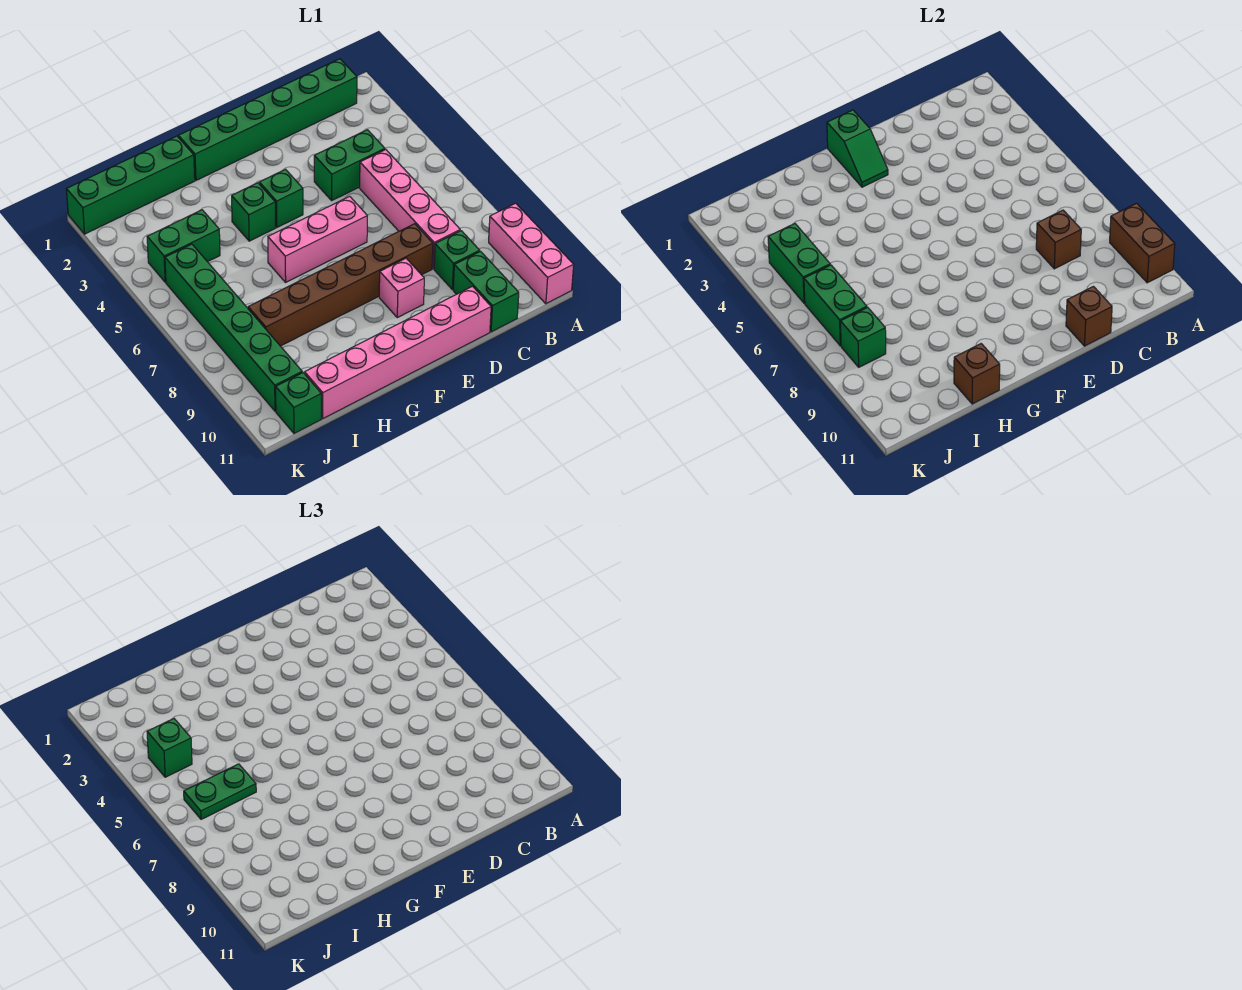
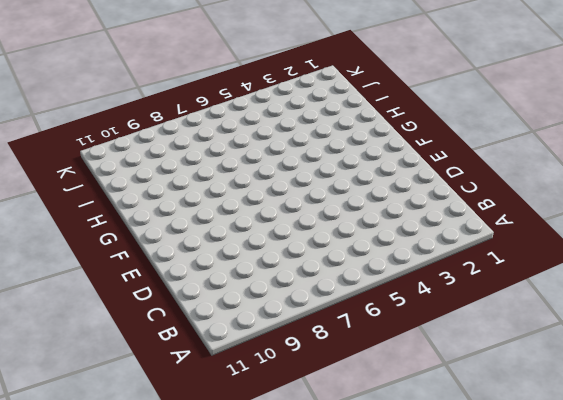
none -> pink brick A9:A11 level 1
none -> green brick B1:G1 level 1
none -> green brick C4:D4 level 1

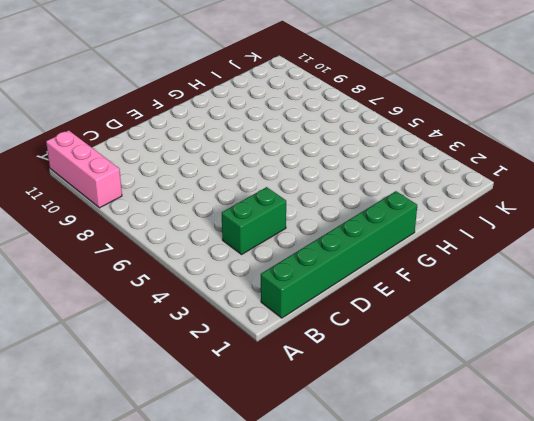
none -> pink brick C5:C8 level 1
none -> green brick C9 level 1
none -> green brick C10:C11 level 1

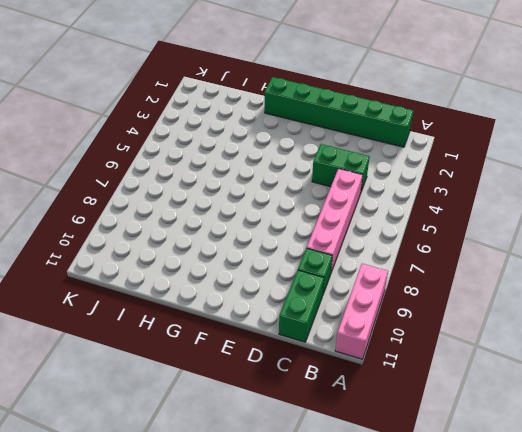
none -> brown brick D8:I8 level 1
none -> pink brick D11:I11 level 1
none -> pink brick E6:G6 level 1

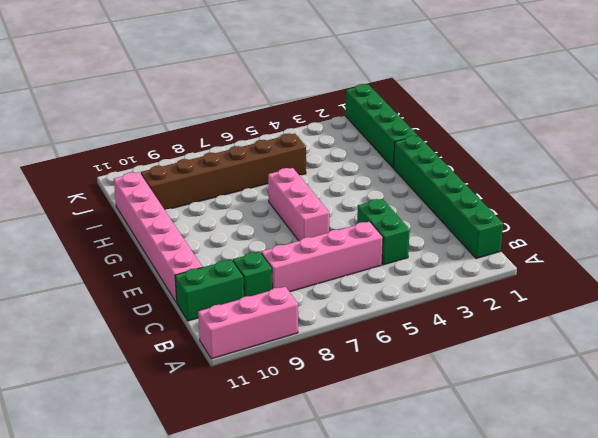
brown brick I5:I10 level 1 -> brown brick D8:I8 level 1
none -> pink brick E9 level 1
none -> green brick F4 level 1
none -> green brick G4 level 1

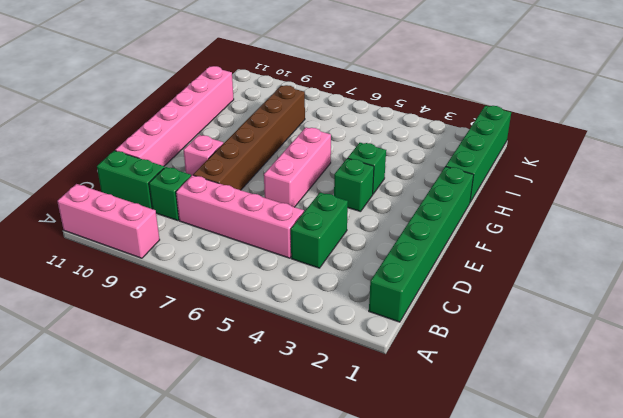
none -> green brick I4:J4 level 1
none -> green brick J5:J10 level 1
none -> green brick J11 level 1

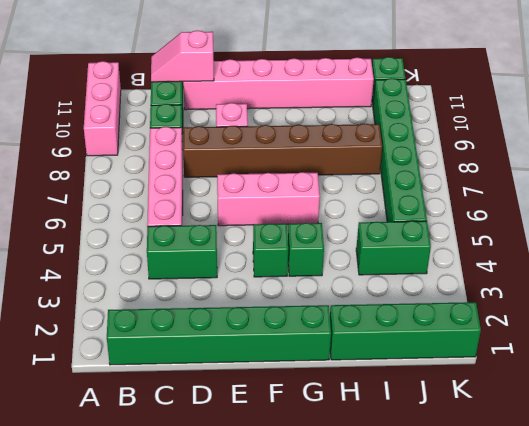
pink slope C11:D11 level 2 top D -> brown brick D11 level 2
none -> brown brick A9:A10 level 2
none -> brown brick C8 level 2
none -> green slope F1:F2 level 2 top 1

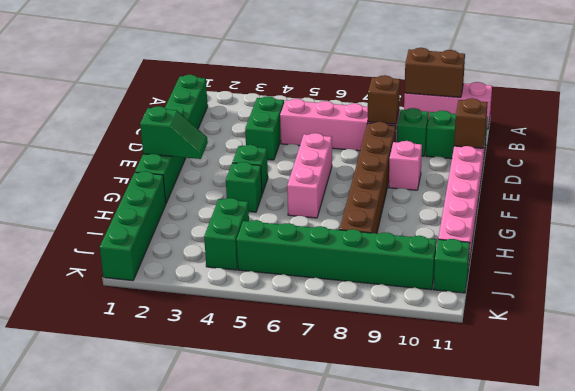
none -> brown brick H11 level 2
none -> green brick J4:J5 level 2
none -> green brick J6:J7 level 2

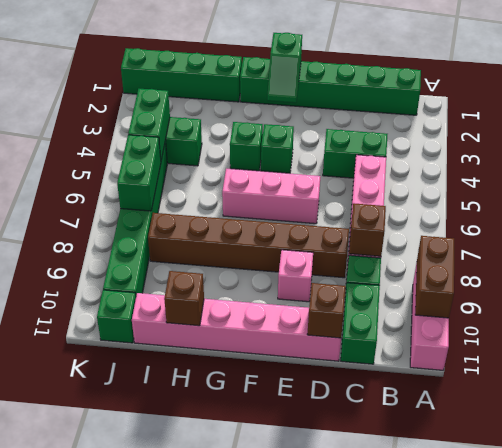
none -> green brick J8 level 2
none -> green plate I6:J6 level 3
none -> green brick J4 level 3

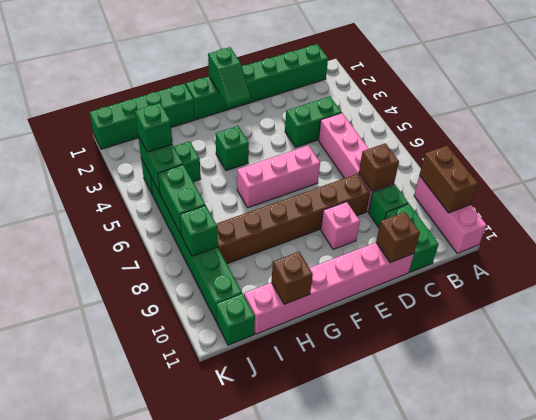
none -> green brick F4 level 1
none -> green plate I6:J6 level 3

